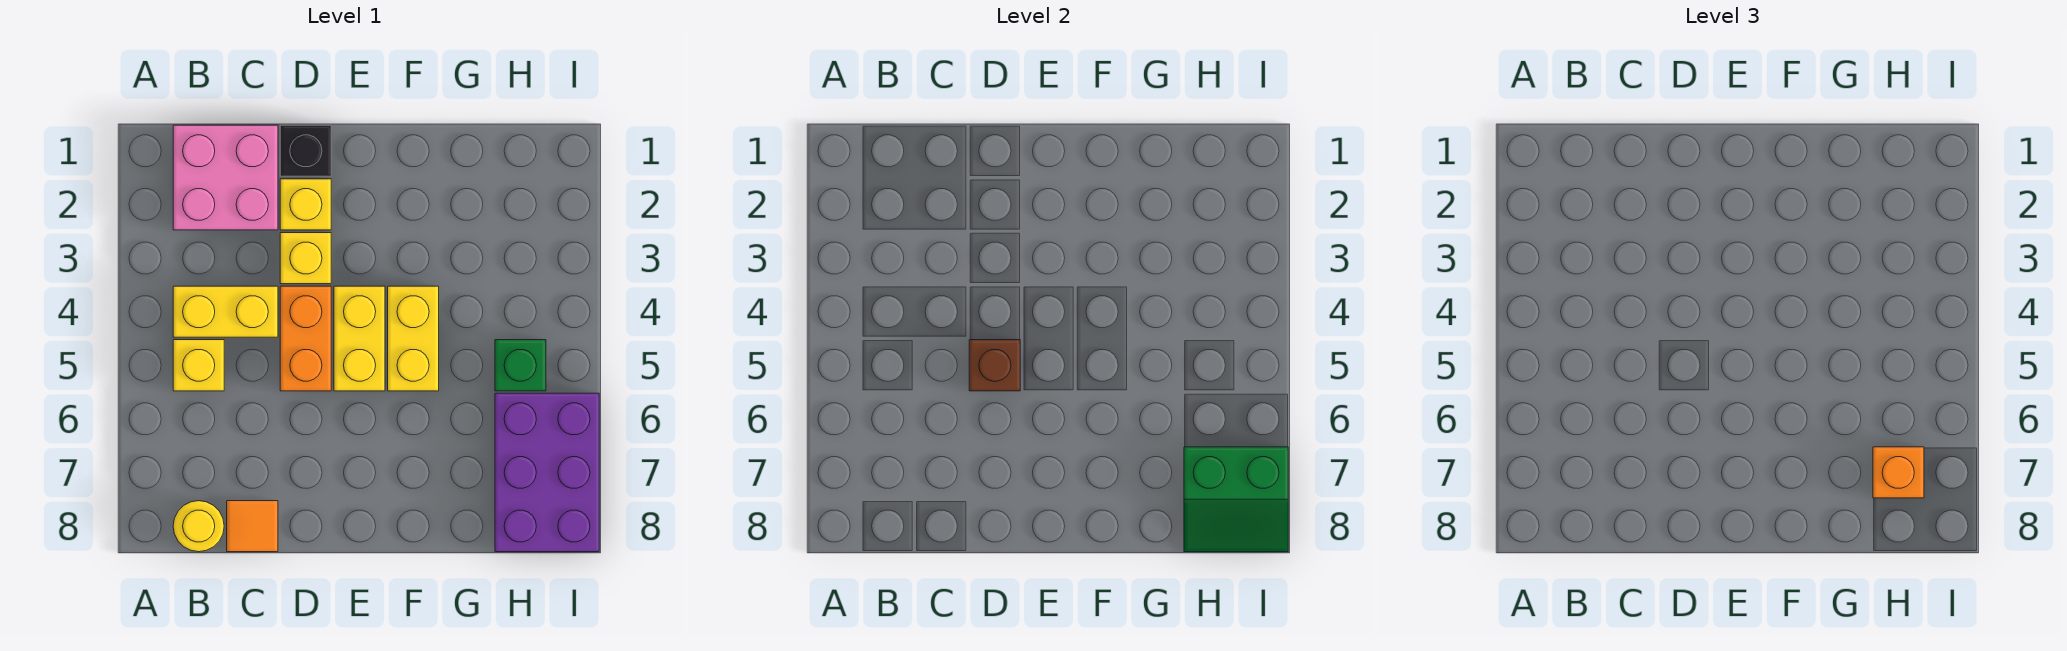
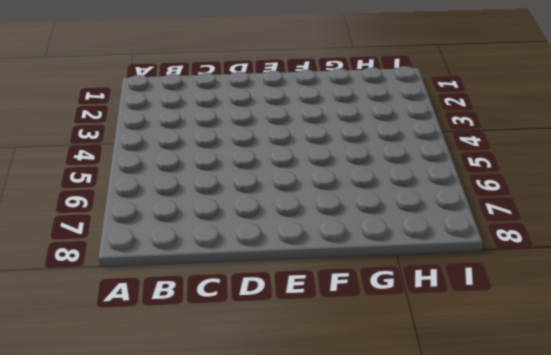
none -> pink brick B1:C2 level 1
none -> yellow brick B4:C4 level 1
none -> yellow brick B5 level 1

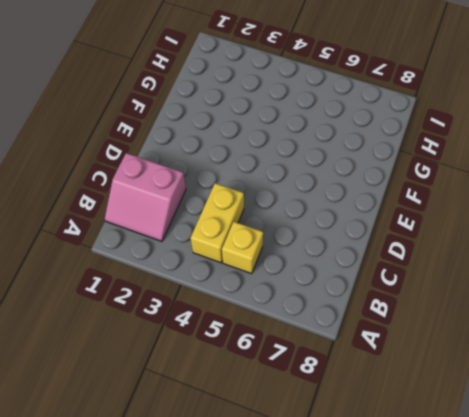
pink slope B1:C2 level 1 top C -> pink brick B1:C2 level 1
none -> yellow round brick B8 level 1
none -> orange tile C8 level 1
none -> black brick D1 level 1

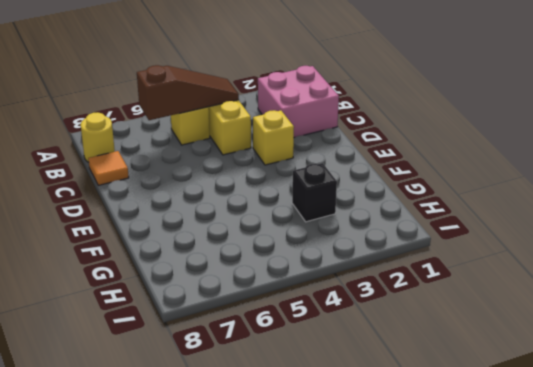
brown slope B4:B6 level 2 top 6 -> none
black brick G3 level 1 -> black brick D1 level 1
none -> yellow brick D2 level 1
none -> orange brick D4:D5 level 1
none -> yellow brick E4:E5 level 1

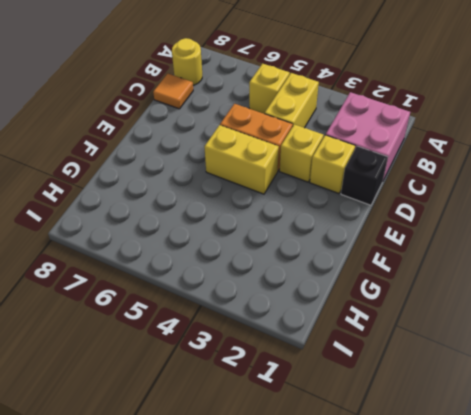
none -> yellow brick F4:F5 level 1
none -> green brick H5 level 1
none -> purple brick H6:I8 level 1

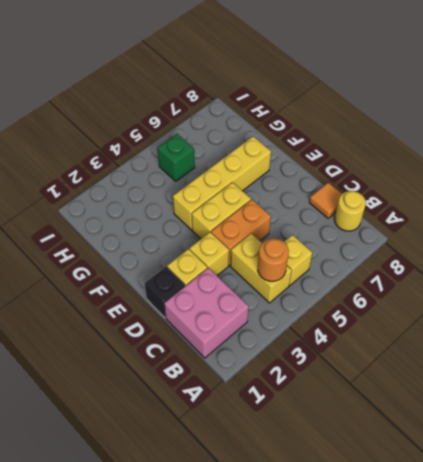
orange round brick B4 level 2 -> none
yellow brick F4:F7 level 1 -> yellow brick F4:F5 level 1
none -> purple brick H6:I8 level 1
none -> brown brick D5 level 2
none -> green slope H7:I8 level 2 top 7

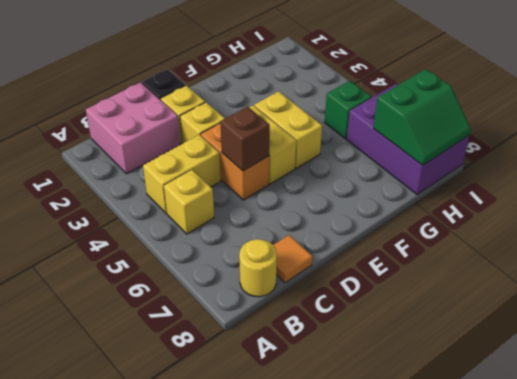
none -> orange brick H7 level 3

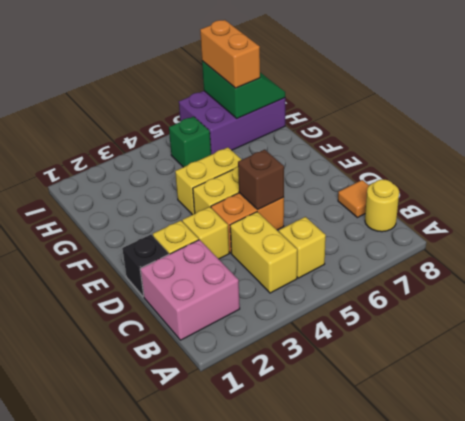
orange brick H7:I7 level 3 -> orange brick H7 level 3

